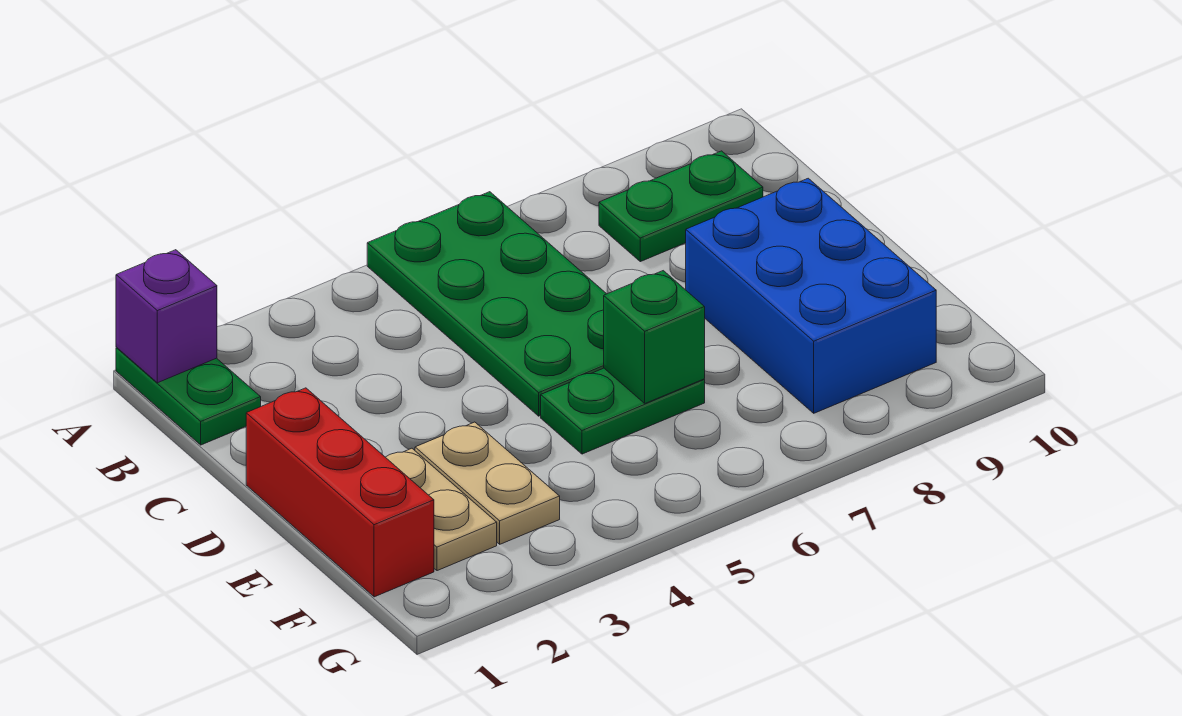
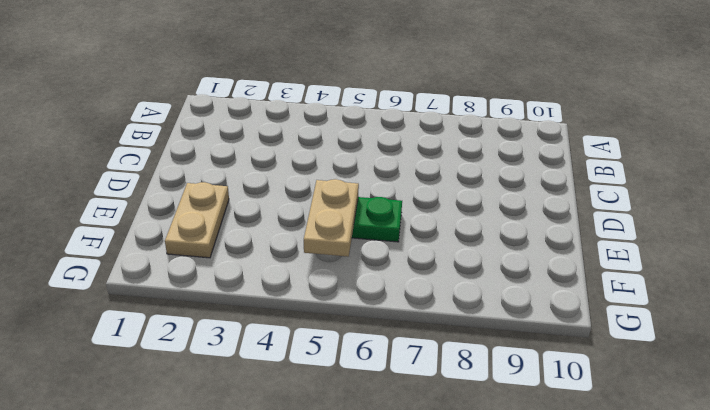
tan plate E5:F5 level 2 -> tan plate E3:F3 level 1
none -> green plate A1:B1 level 1
none -> green plate A5:D6 level 1

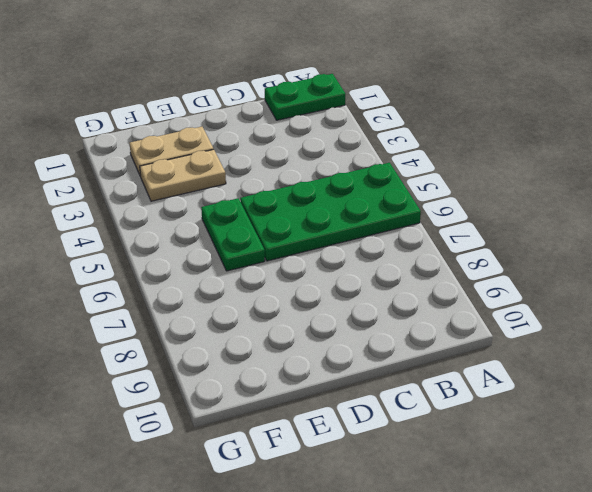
none -> green plate B8:B9 level 1
none -> red brick D1:F1 level 1

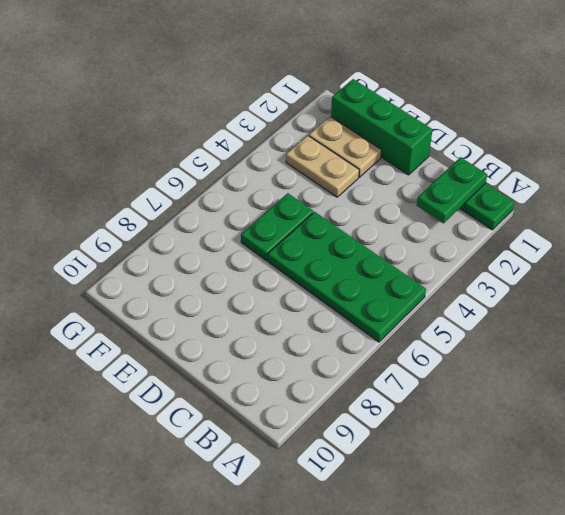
green plate B1:B2 level 2 -> green plate B8:B9 level 1
green brick D1:F1 level 1 -> red brick D1:F1 level 1
none -> blue brick D8:F9 level 1
none -> purple brick A1 level 2

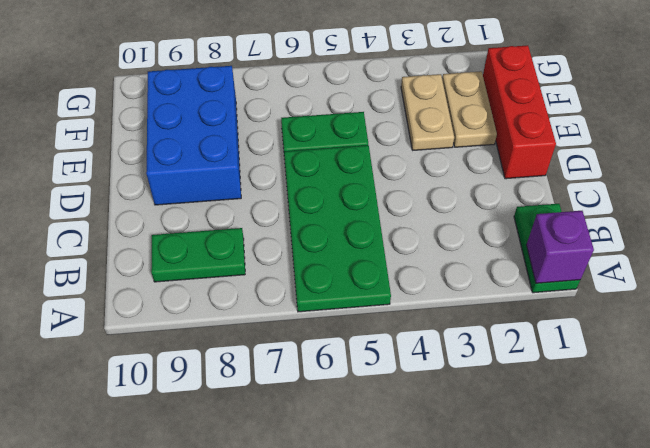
none -> green brick E6 level 2

